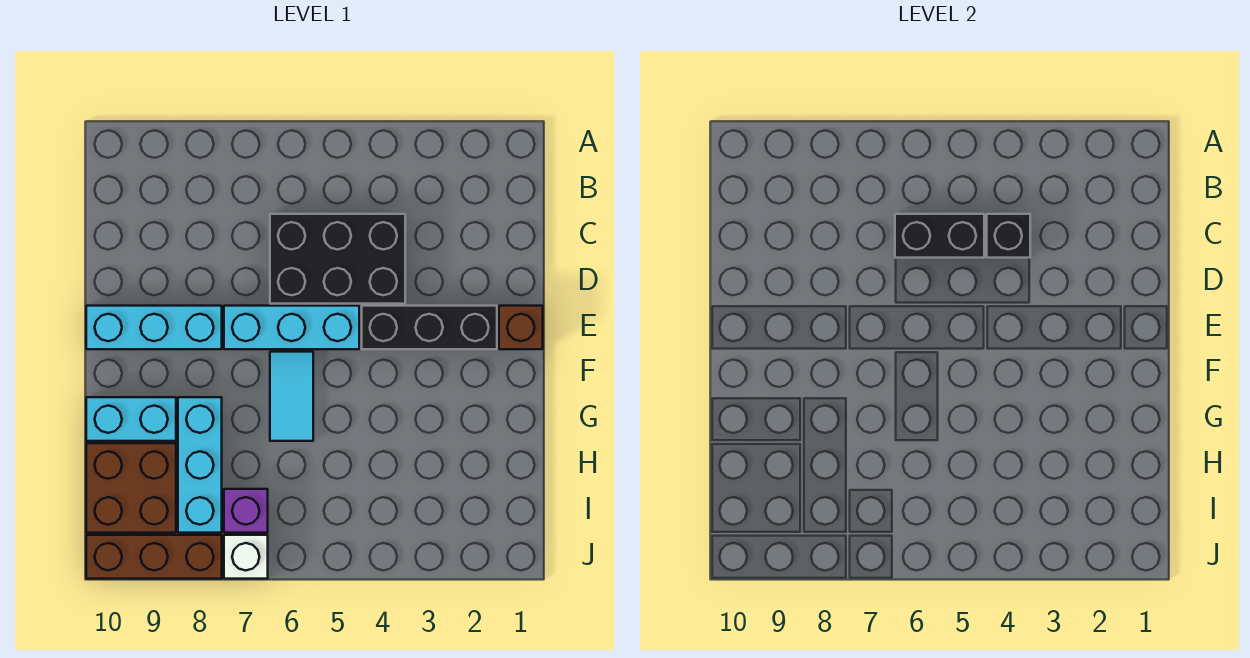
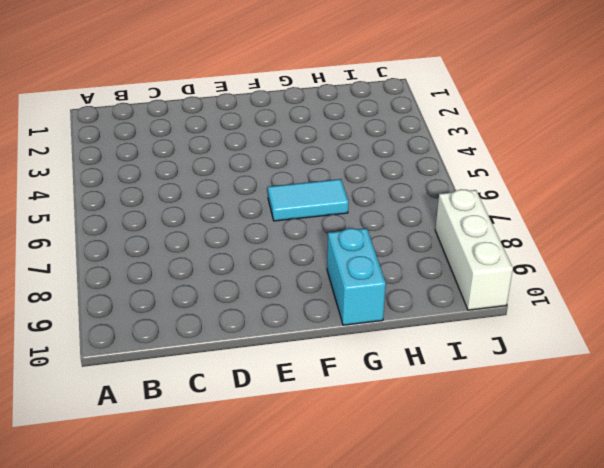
white brick J8:J10 level 1 -> brown brick J8:J10 level 1
none -> black brick C4:D6 level 1
none -> brown brick E1 level 1
none -> black brick E2:E4 level 1

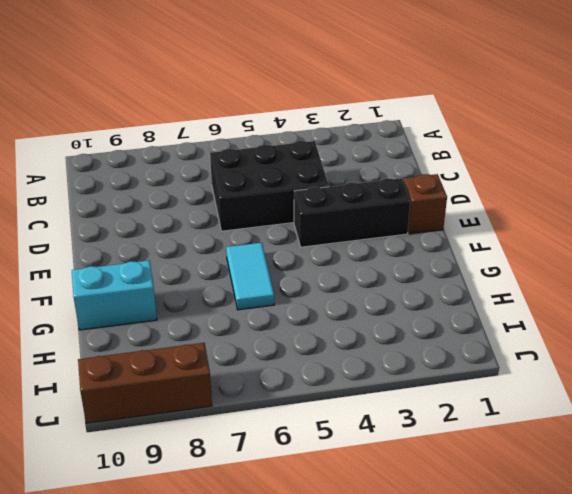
none -> cyan brick E5:E7 level 1
none -> cyan brick E8:E10 level 1
none -> cyan brick G8:I8 level 1

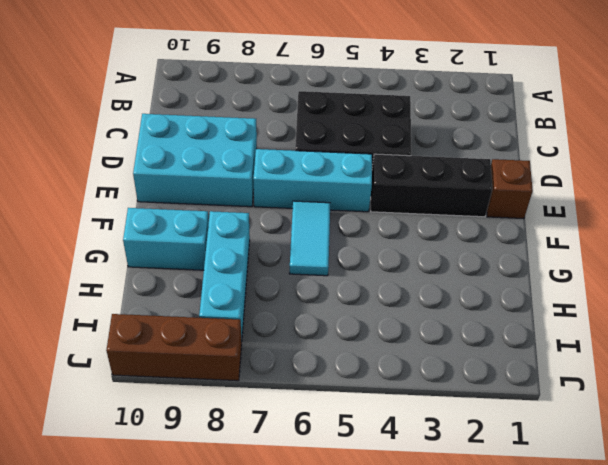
cyan brick D8:E10 level 1 -> cyan brick E8:E10 level 1
none -> brown brick H9:I10 level 1
none -> purple brick I7 level 1
none -> white brick J7 level 1

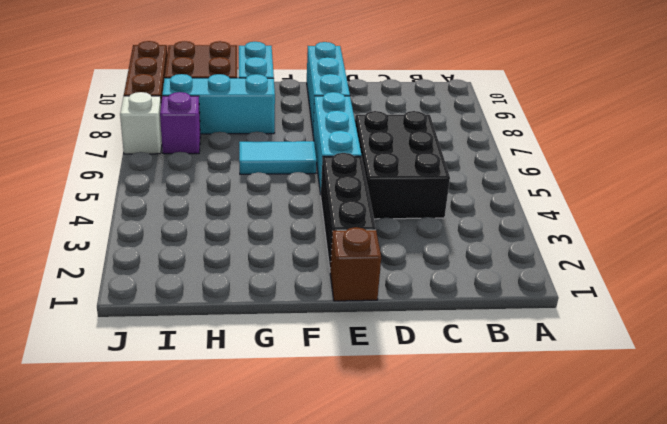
none -> black brick C4 level 2
none -> black brick C5:C6 level 2

